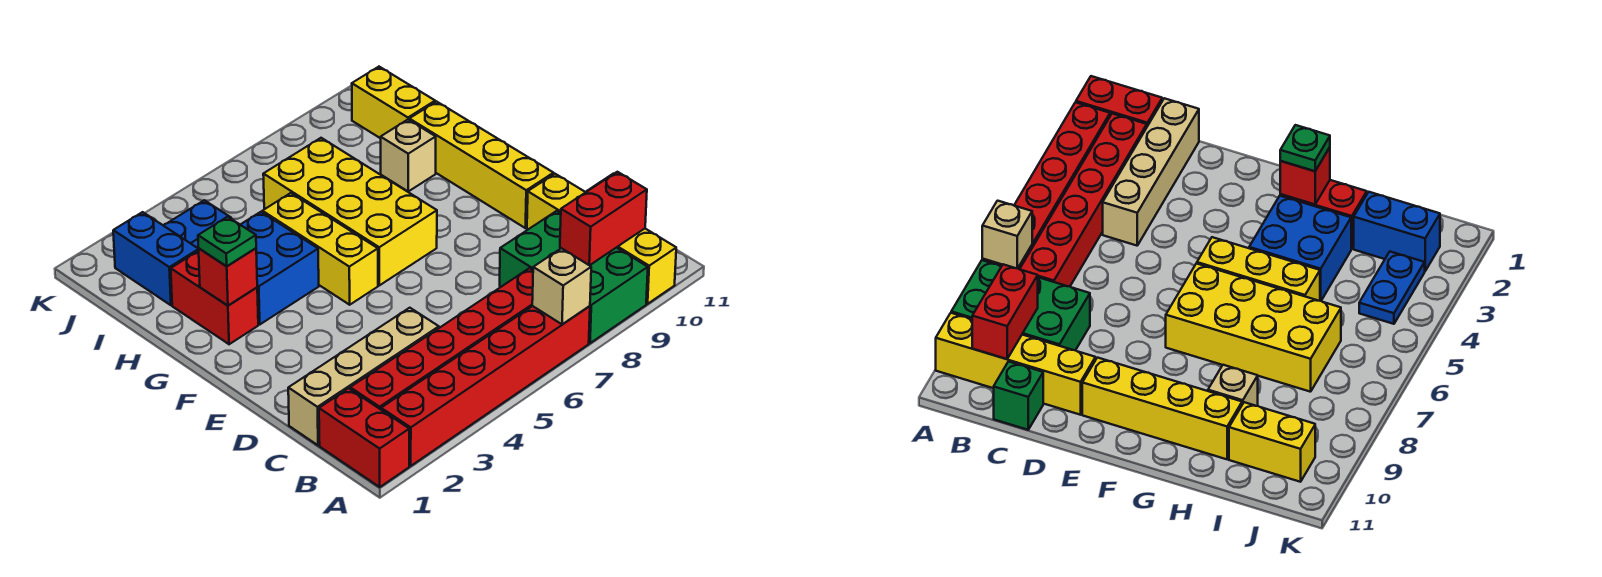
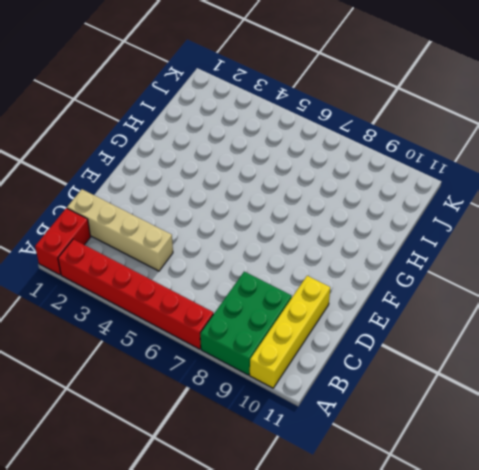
none -> red brick B2:B7 level 1
none -> green brick C11 level 1
none -> yellow brick E10:H10 level 1

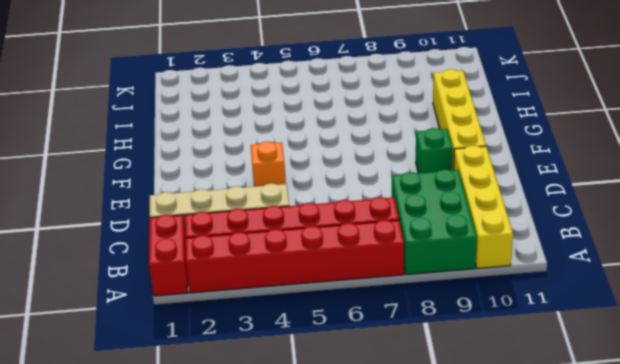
orange brick E4 level 1 -> none
green brick E9 level 1 -> green brick C11 level 1
none -> yellow brick F5:H5 level 1
none -> yellow brick F6:I7 level 1
none -> red brick G2:H2 level 1

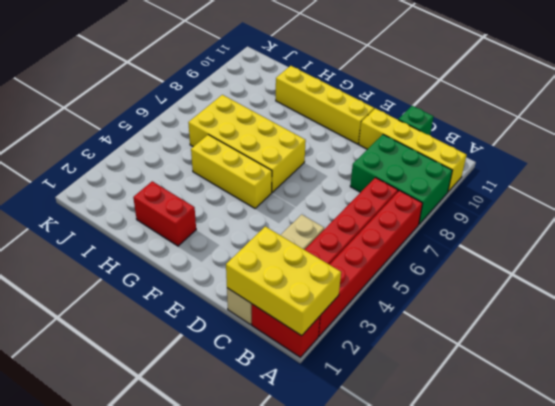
yellow brick A1:C2 level 2 -> none
none -> blue brick G3:H4 level 1
none -> tan brick H9 level 1
none -> blue brick I2:J2 level 1

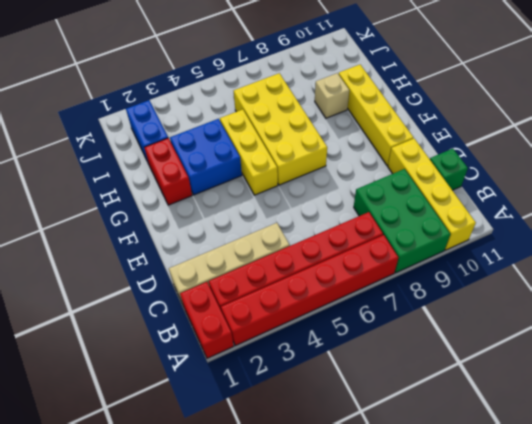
none -> yellow brick I10:J10 level 1
none -> blue plate J3:J4 level 1
none -> tan brick A7 level 2

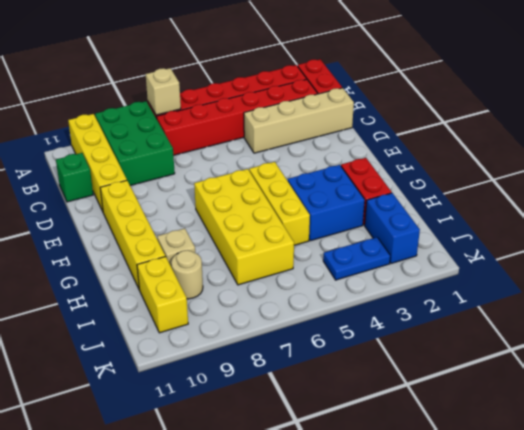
tan round brick I9 level 1 -> none
none -> red brick B9:B10 level 2
none -> red brick G2 level 2
none -> green plate G2 level 3

